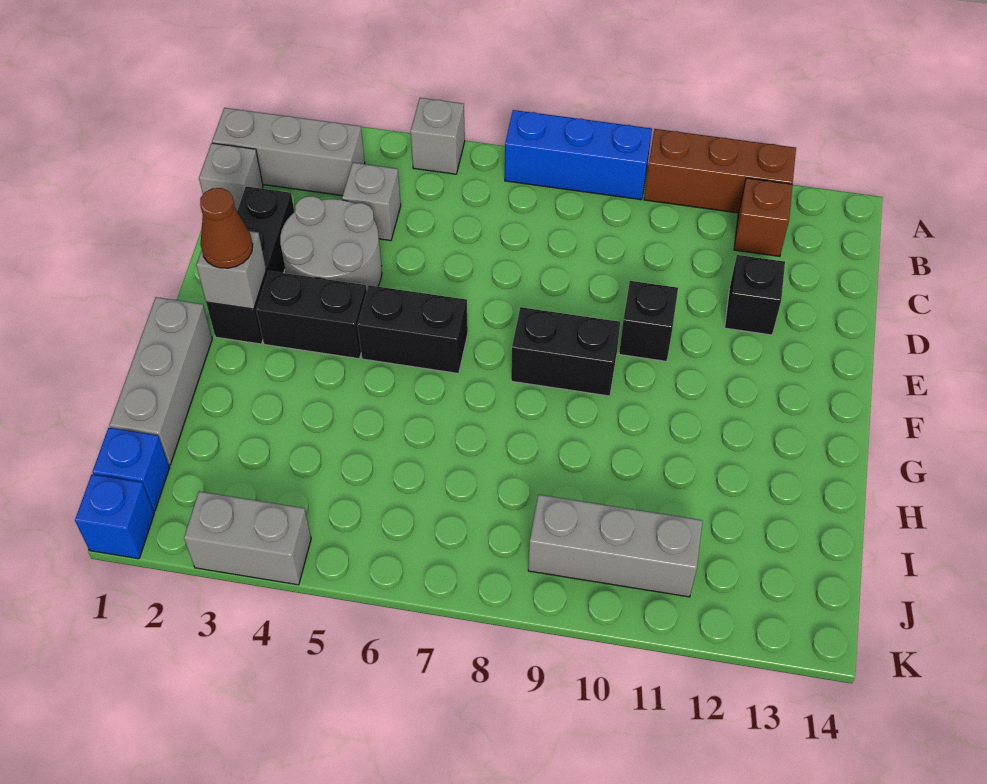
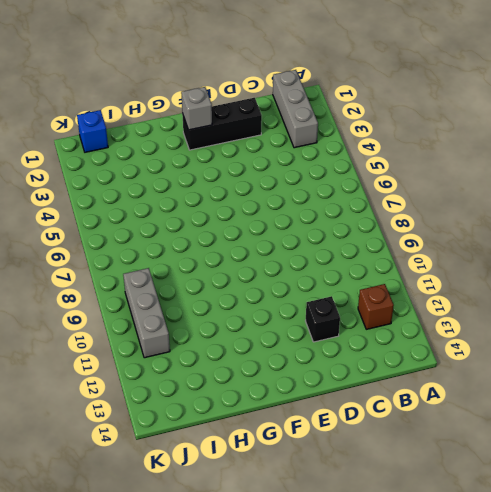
none -> grey brick A5 level 1
none -> blue brick A7:A9 level 1
none -> brown brick A10:A12 level 1

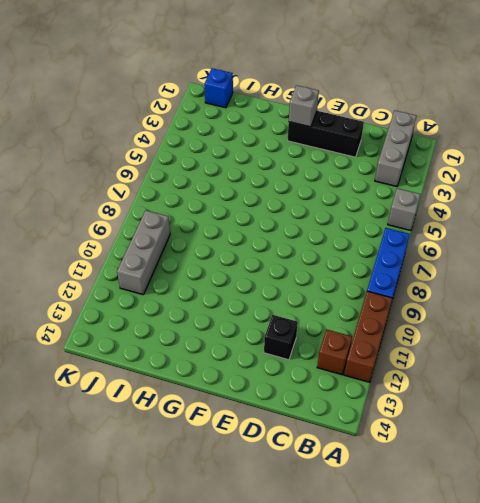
none -> grey brick C1 level 1
none -> grey brick C4 level 1
none -> grey round brick D3:E4 level 1

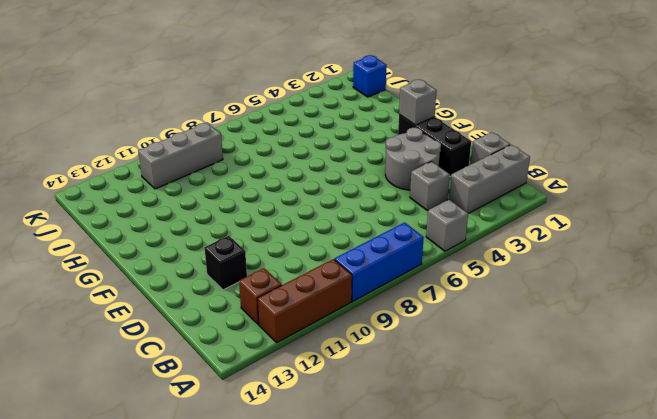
none -> black brick E10 level 1
none -> black brick F3:F4 level 1
none -> black brick F5:F6 level 1

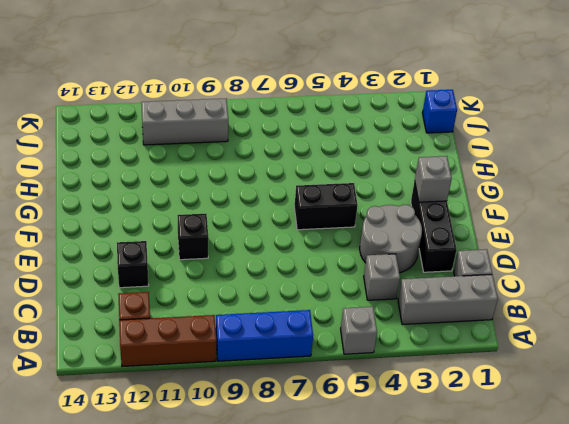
none -> black brick F3:F4 level 1
none -> black brick F8:F9 level 1
none -> grey brick G1:I1 level 1

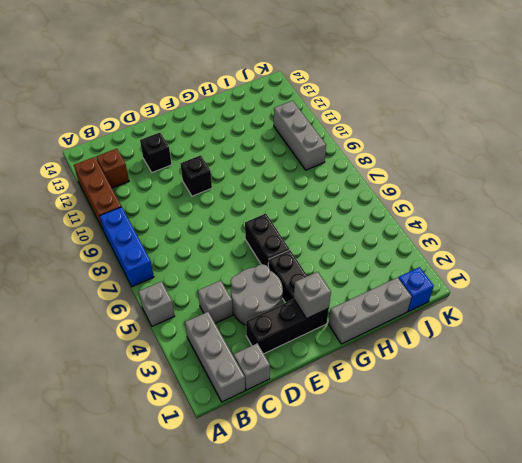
none -> black brick F8:F9 level 1
none -> blue brick K1 level 1
none -> grey brick K3:K4 level 1

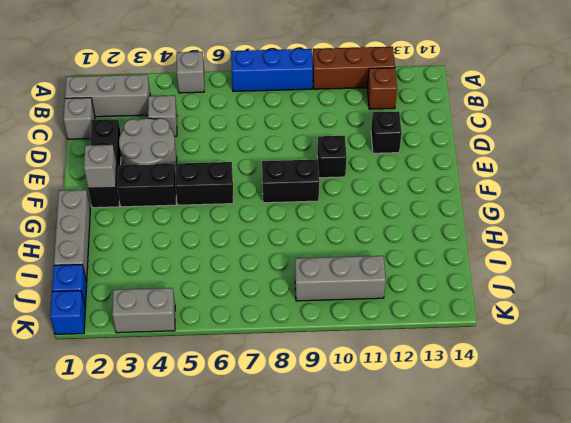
none -> brown cone F2 level 3

